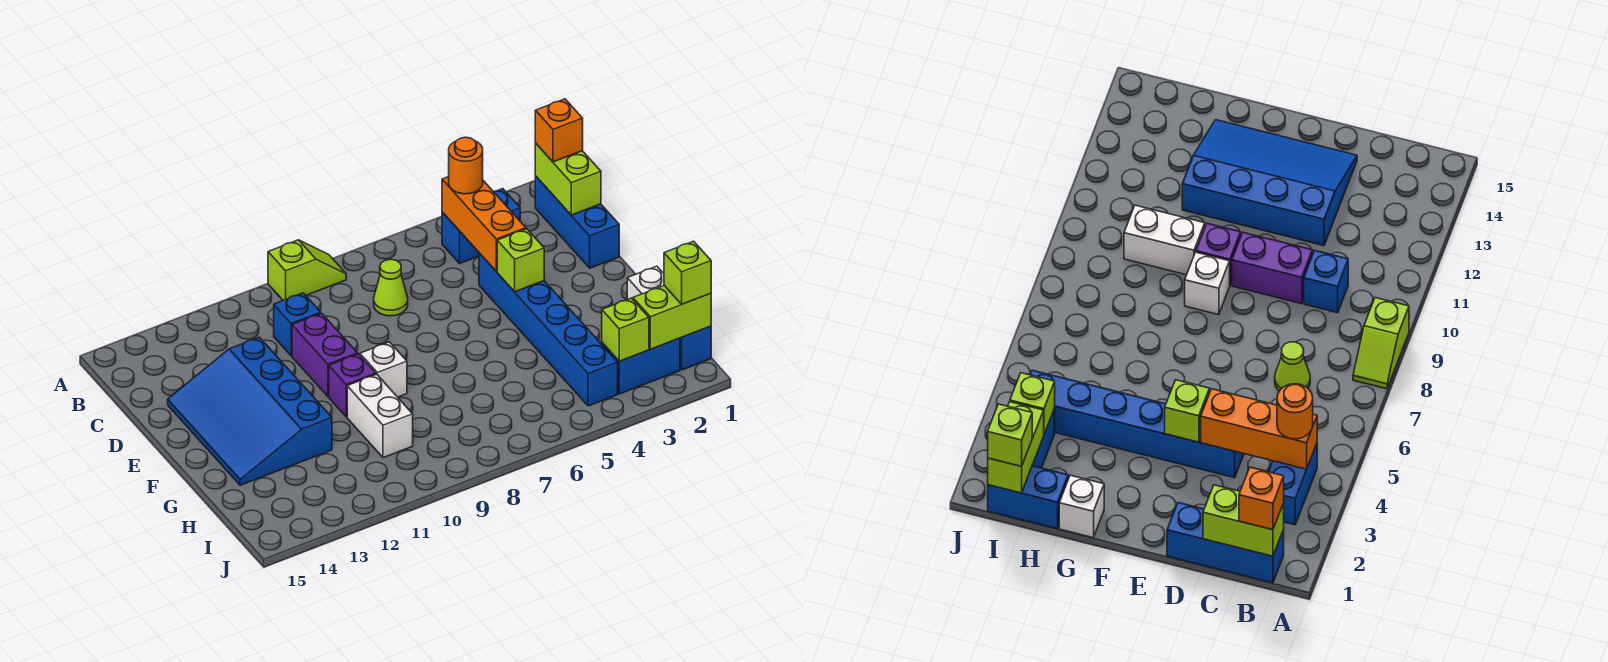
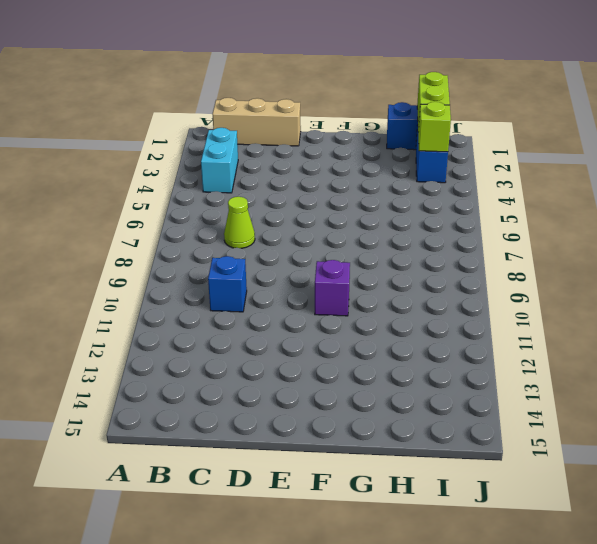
tan brick B1:D1 level 1 -> blue brick B1:D1 level 1
cyan brick B3:B4 level 1 -> blue brick B3:B4 level 1
none -> lime slope A8:A9 level 1 top 9
none -> blue brick D4:I4 level 1
none -> purple brick D10:E10 level 1

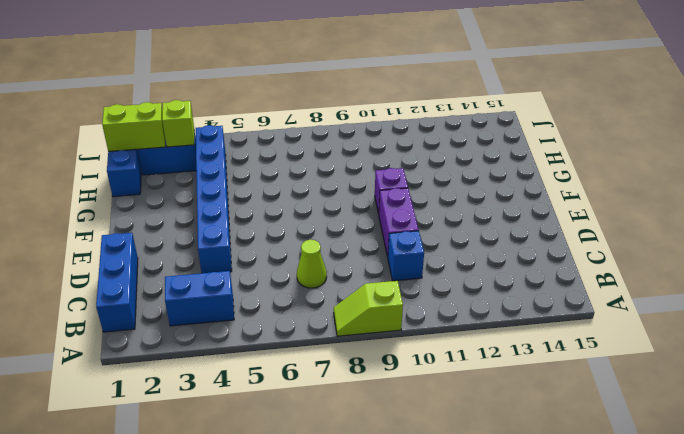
none -> blue slope D12:G14 level 1 top 12
none -> white brick F9 level 1
none -> white brick G1 level 1

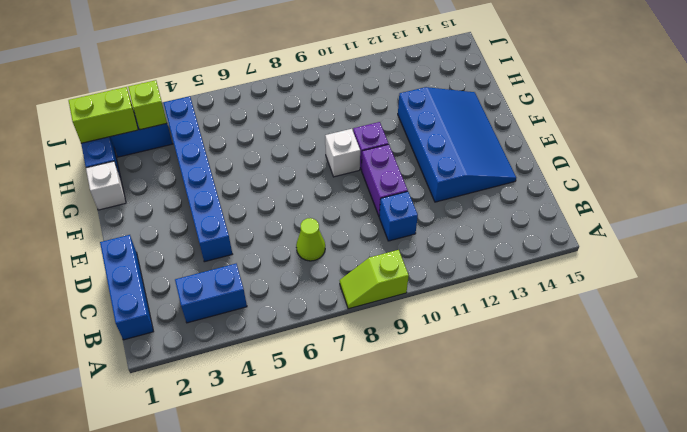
none -> white brick G10:H10 level 1
none -> lime brick B1:C1 level 2
none -> orange brick B4:D4 level 2

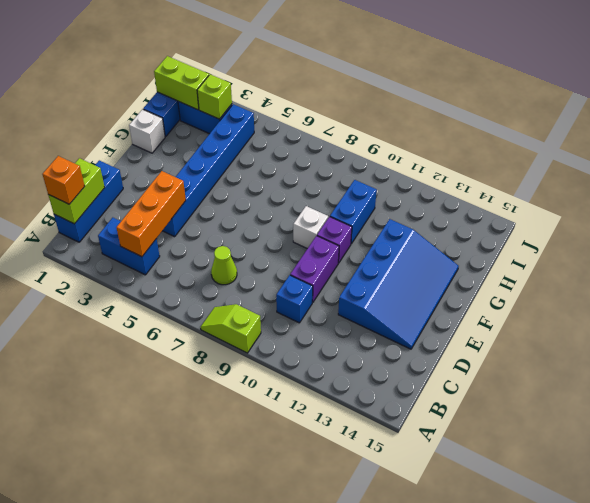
blue brick G10:H10 level 1 -> white brick G10:H10 level 1
none -> lime brick E4 level 2
none -> orange round brick B4 level 3
none -> lime brick I1 level 3

